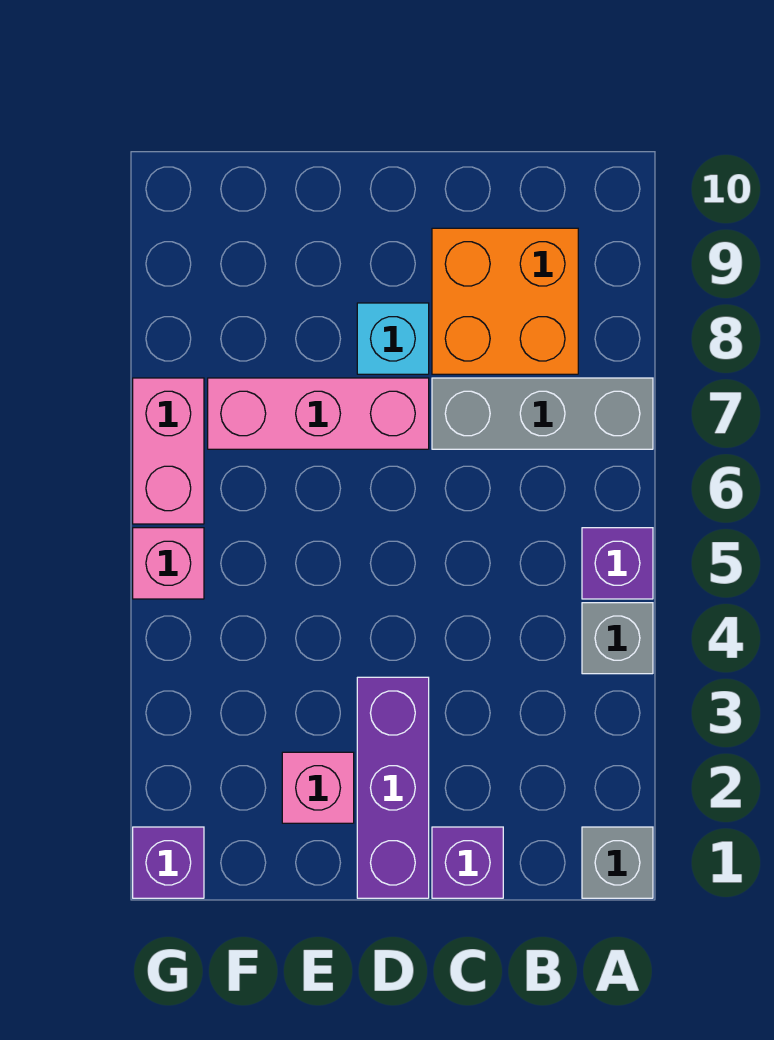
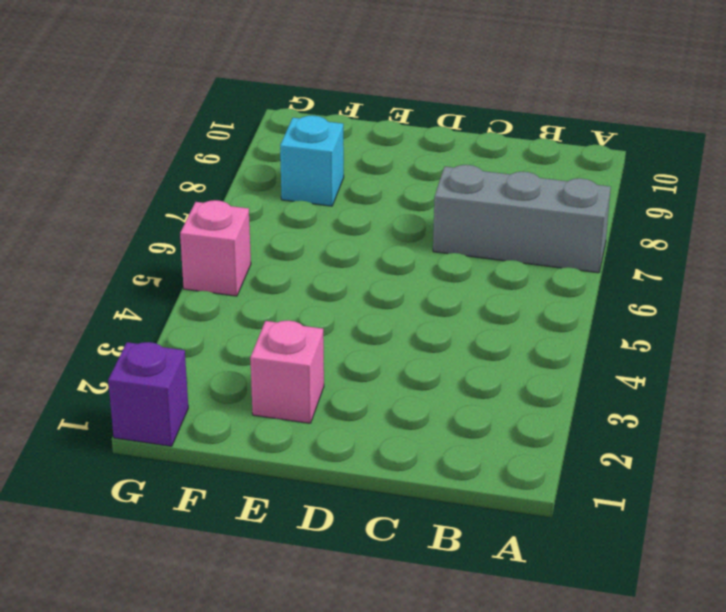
cyan brick F8 level 1 -> cyan brick D8 level 1
none -> grey brick A1 level 1
none -> grey brick A4 level 1
none -> purple brick A5 level 1

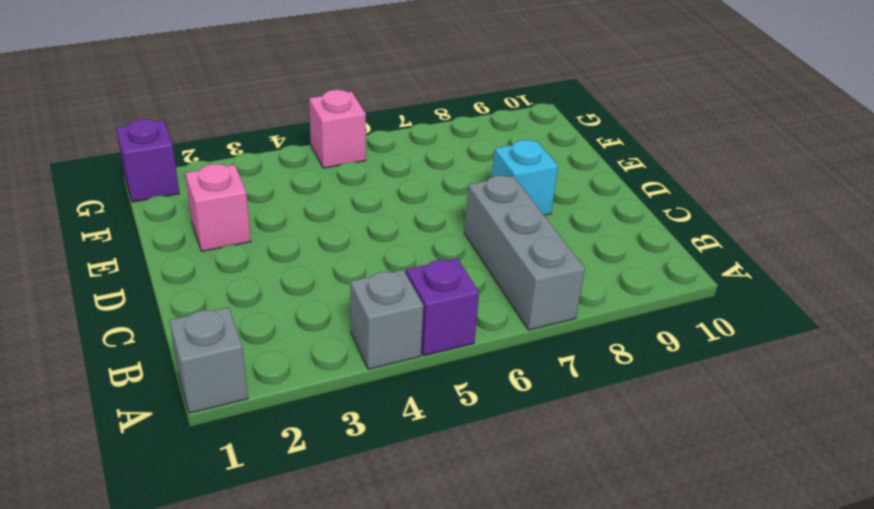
none -> orange brick B8:C9 level 1
none -> purple brick C1 level 1
none -> purple brick D1:D3 level 1

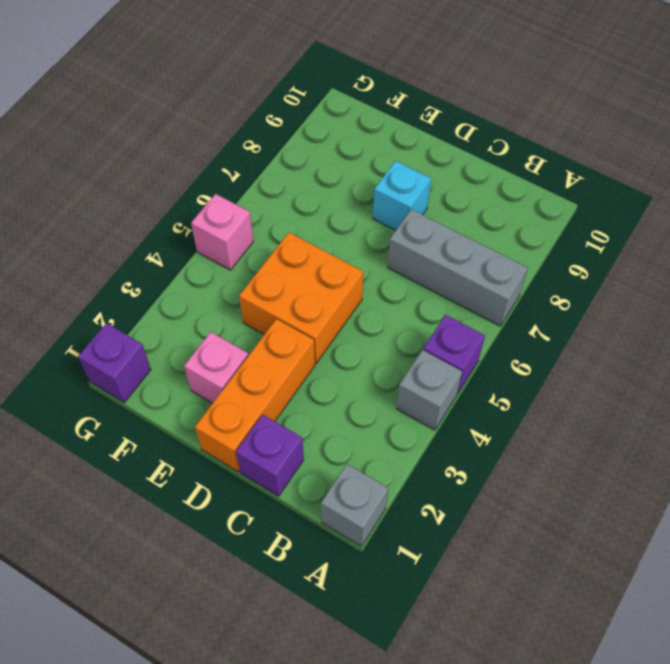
orange brick D1:D3 level 1 -> purple brick D1:D3 level 1
orange brick D4:E5 level 1 -> orange brick B8:C9 level 1
none -> pink brick D7:F7 level 1
none -> pink brick G6:G7 level 1

